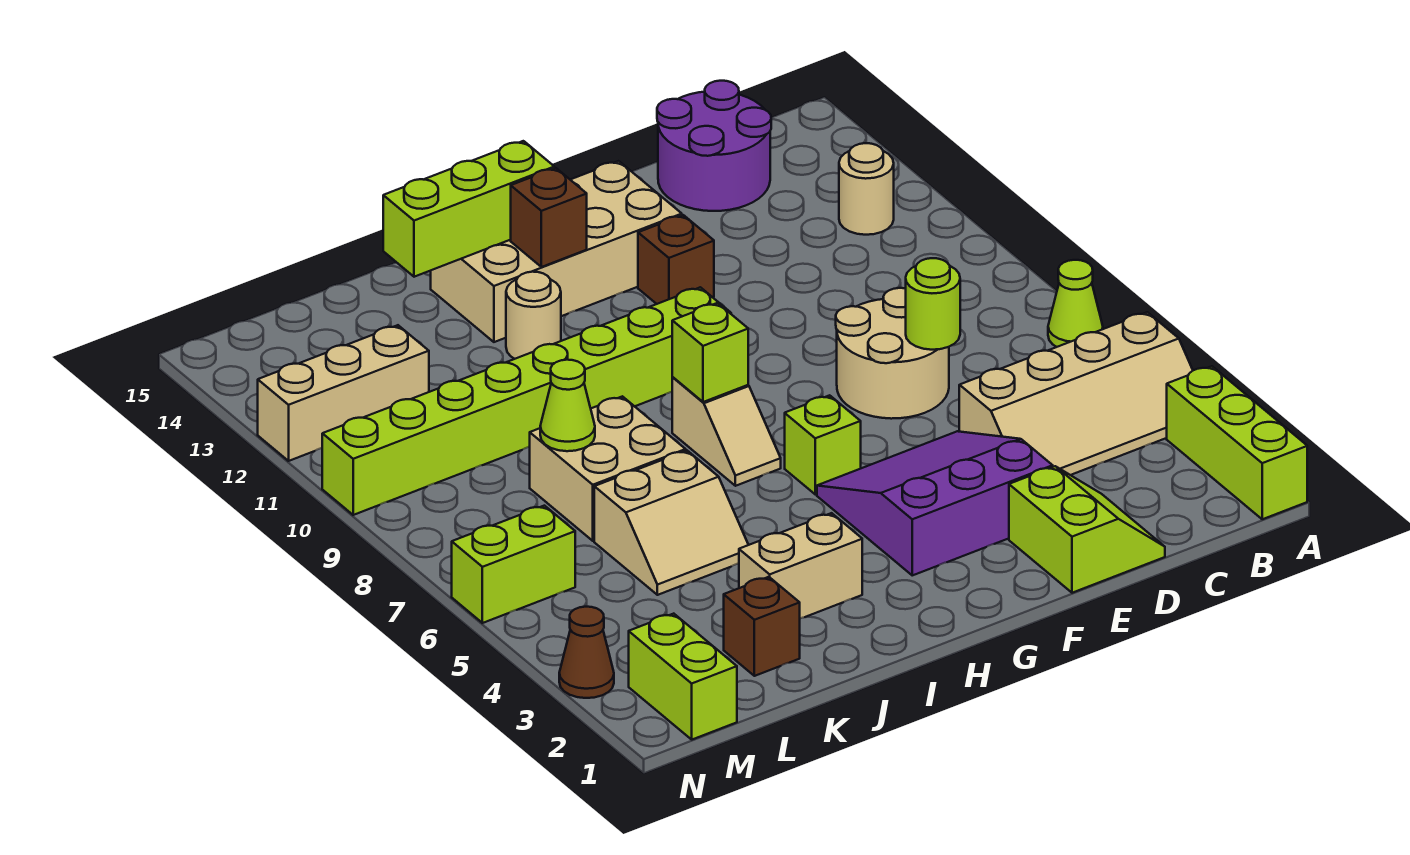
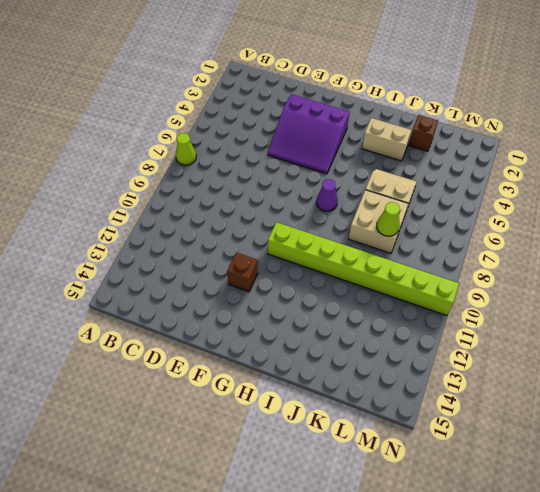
purple cone H7 level 1 -> tan slope H7:H8 level 1 top 8
none -> lime brick A1:A3 level 1
none -> tan slope A4:D5 level 1 top 5
none -> tan round brick B12 level 1

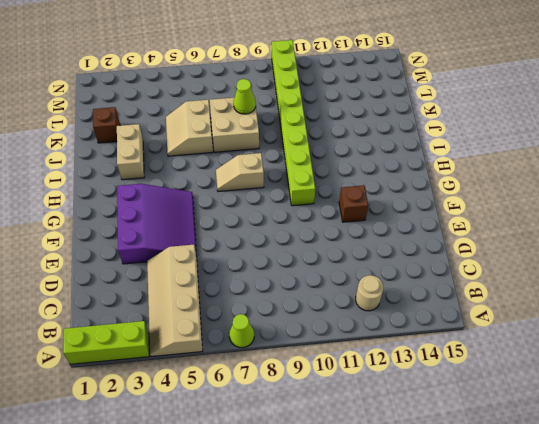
none -> purple round brick C14:D15 level 1
none -> lime slope D1:E2 level 1 top E
none -> tan round brick D7:E8 level 1

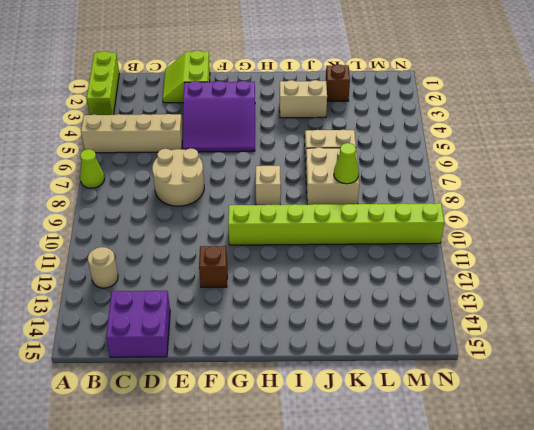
purple brick C14:D15 level 1 -> purple round brick C14:D15 level 1
none -> tan brick F13:I14 level 1
none -> lime brick G6 level 1
none -> tan round brick I12 level 1

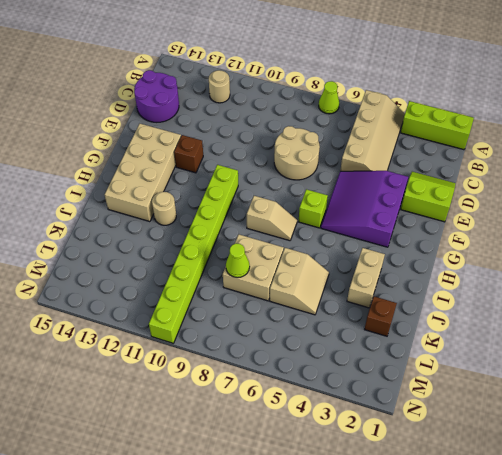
none -> tan brick L12:N12 level 1
none -> lime brick M1:M2 level 1
none -> lime brick M6:N6 level 1

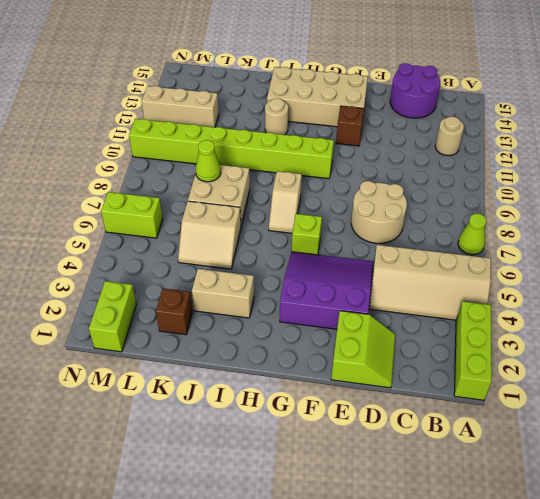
none -> brown cone N3 level 1
none -> lime round brick D7 level 2
none -> lime brick H8 level 2

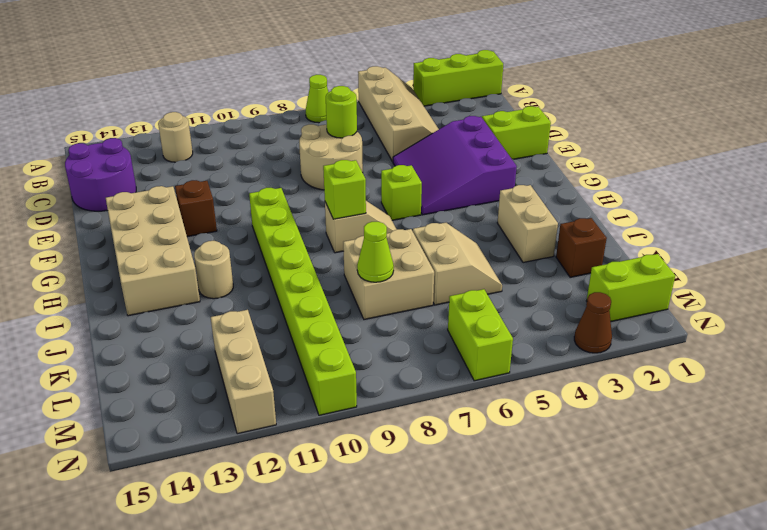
none -> brown brick H13 level 2
none -> lime brick H14:J14 level 2

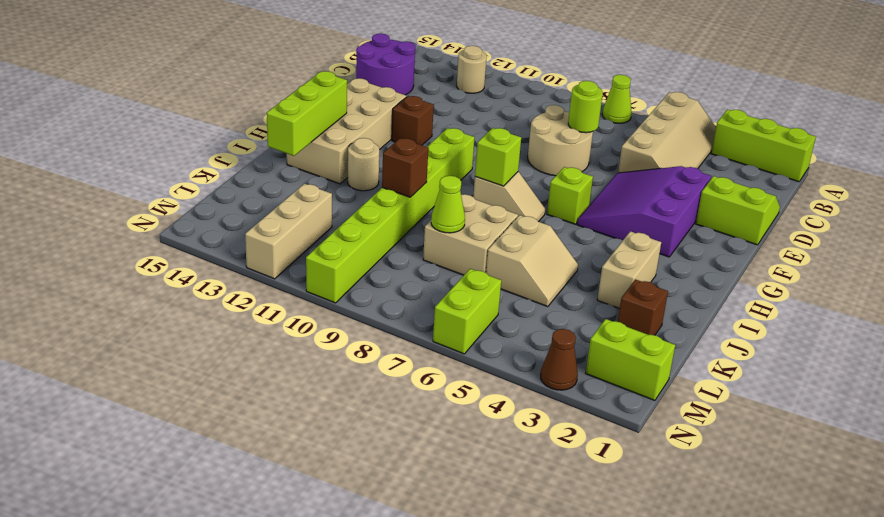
brown brick J10 level 2 -> brown brick H13 level 2

